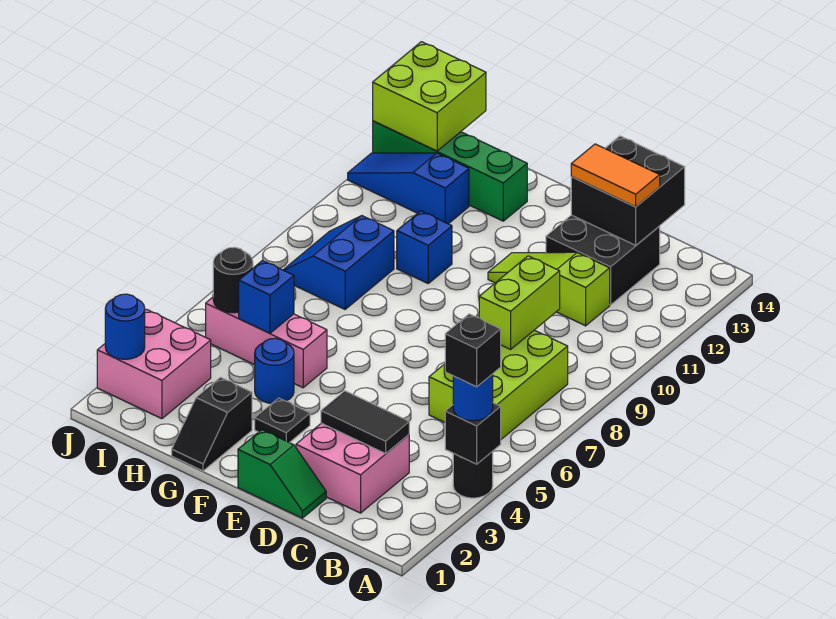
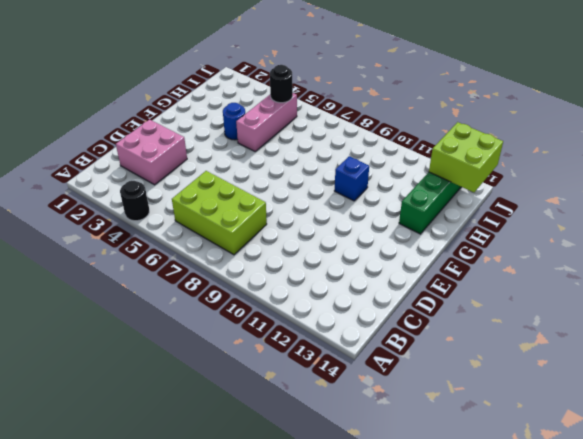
none -> lime slope C11:E11 level 1 top C
none -> black brick C12:D13 level 1
none -> green slope D1:E1 level 1 top E

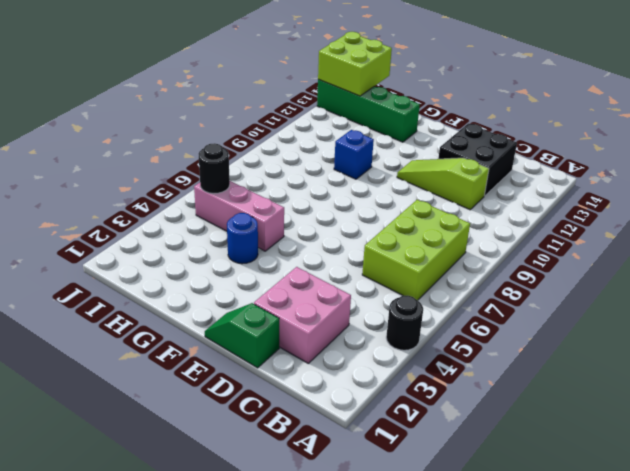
green slope D1:E1 level 1 top D -> green slope D1:E1 level 1 top E
none -> black plate F3 level 1
none -> black slope G1:G2 level 1 top 2
none -> blue slope H8:I9 level 1 top H

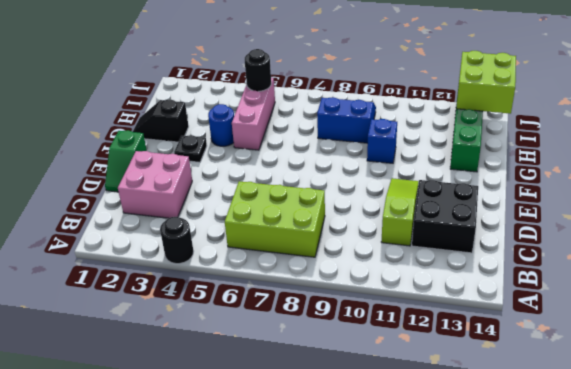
none -> blue slope H12:J12 level 1 top H
none -> pink brick I2:J3 level 1
none -> black brick A4 level 2

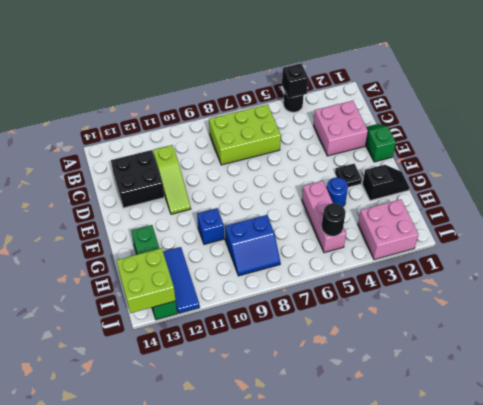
blue tile H12:J12 level 1 -> blue slope H12:J12 level 1 top H
none -> black tile C3:D3 level 2
none -> lime brick C8:C9 level 2
none -> black brick C13:D14 level 2

